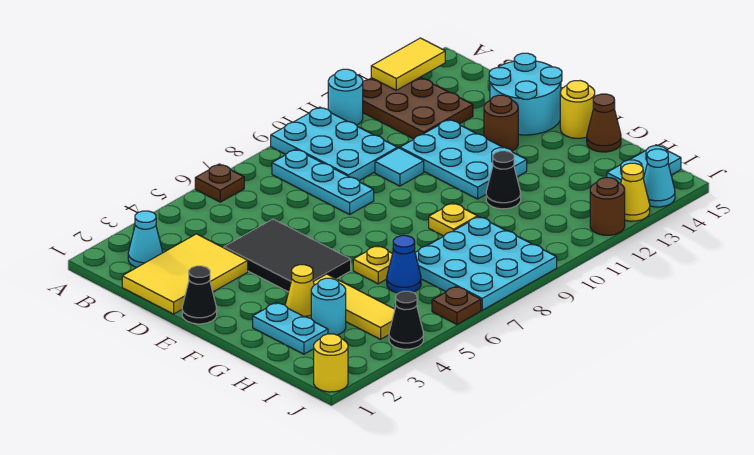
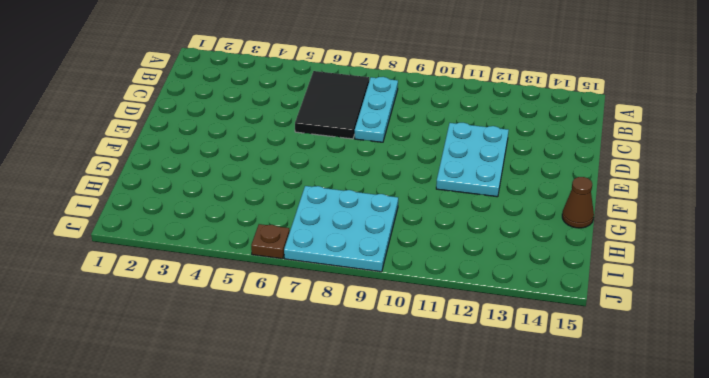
black tile B6:D7 level 1 -> black tile D4:F5 level 1
none -> brown plate A6 level 1
none -> cyan plate A9:C10 level 1
none -> cyan round brick A11 level 1
none -> brown plate A12:C13 level 1

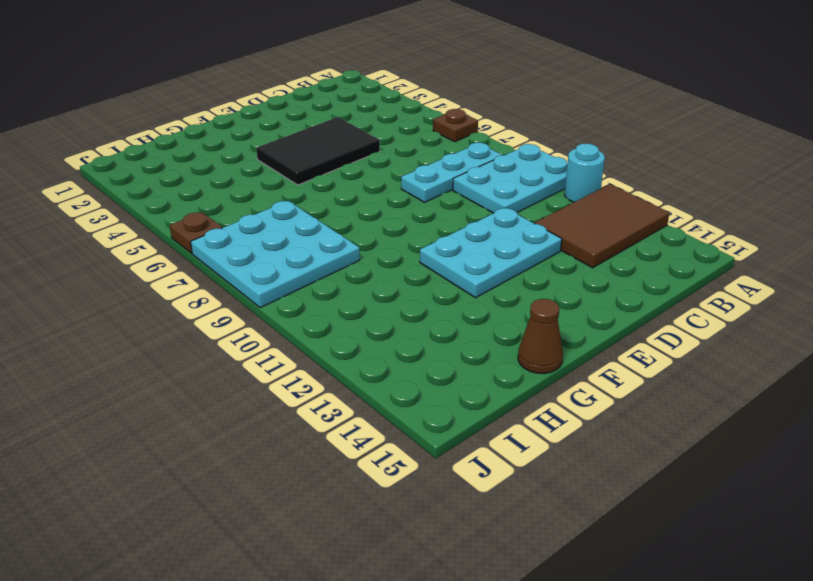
brown tile A12:C13 level 1 -> brown plate A12:C13 level 1
none -> cyan cone B2 level 1
none -> yellow tile C1:D3 level 1
none -> cyan tile D10 level 1
none -> cyan round brick D14:E15 level 1

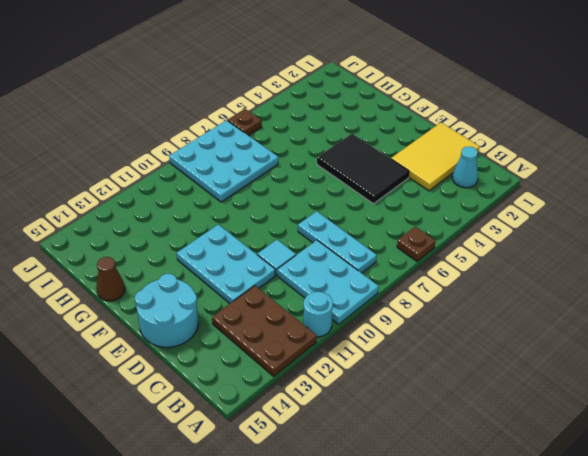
none -> black cone E1 level 1
none -> brown round brick E13 level 1
none -> yellow round brick F15 level 1
none -> cyan plate G2:H2 level 1

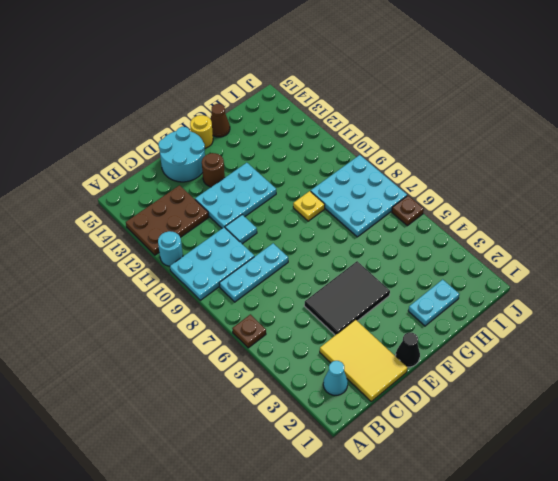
none -> yellow cone G3 level 1
none -> yellow tile G4:I4 level 1
none -> yellow plate G6 level 1
none -> black cone G11 level 1

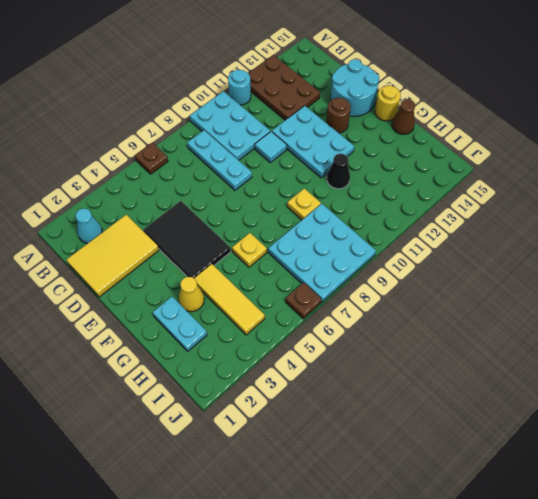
none -> black cone E1 level 1
none -> cyan round brick H3 level 1
none -> blue cone H6 level 1
none -> cyan plate I14:I15 level 1

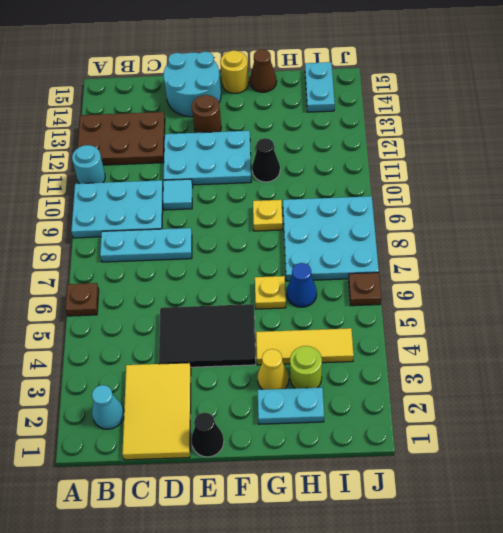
lime round brick H3 level 1 -> cyan round brick H3 level 1
none -> yellow round brick J1 level 1
none -> black cone J4 level 1
none -> brown round brick J12 level 1
none -> yellow cone J13 level 1

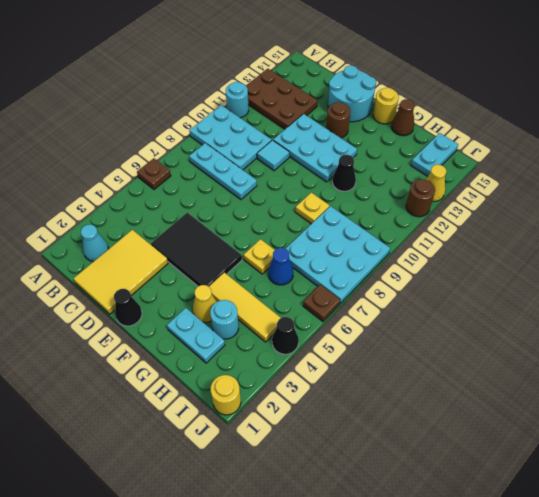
none -> cyan cone J14 level 1
none -> yellow tile A13:A14 level 2

